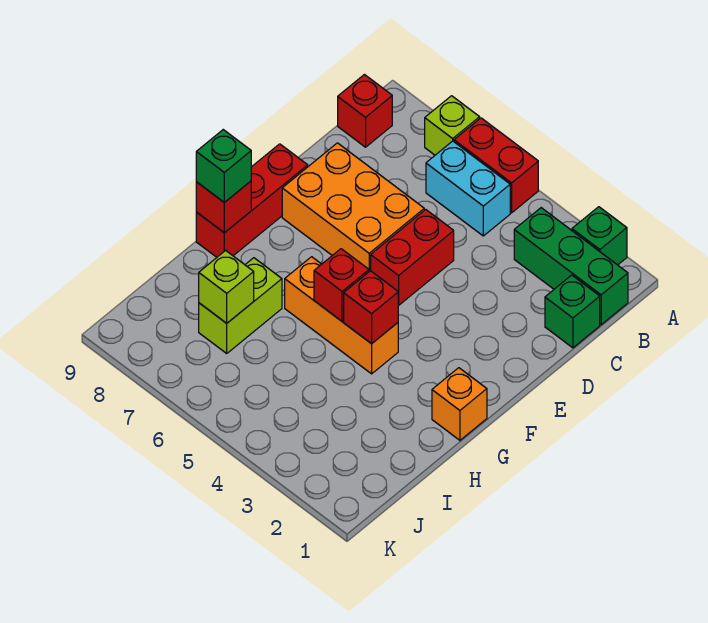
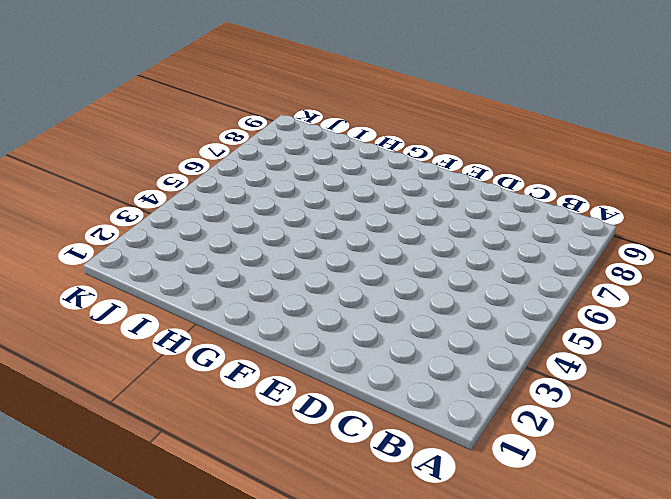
none -> green brick A2 level 1
none -> red brick A5:A6 level 1
none -> lime brick A7 level 1

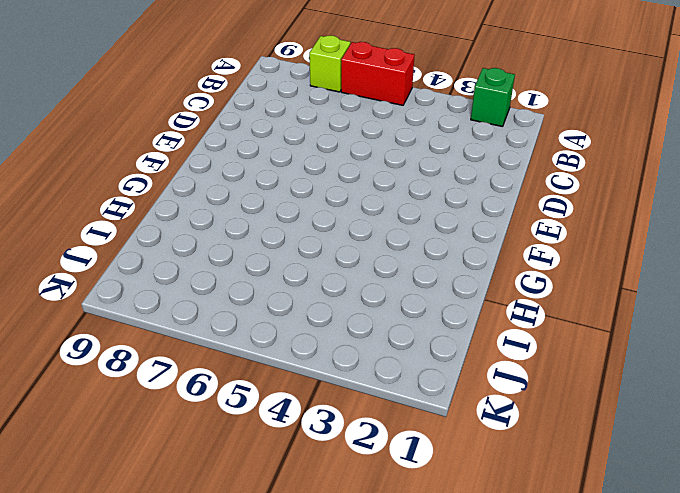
none -> green brick B1:B3 level 1
none -> cyan brick B5:B6 level 1
none -> red brick B9 level 1

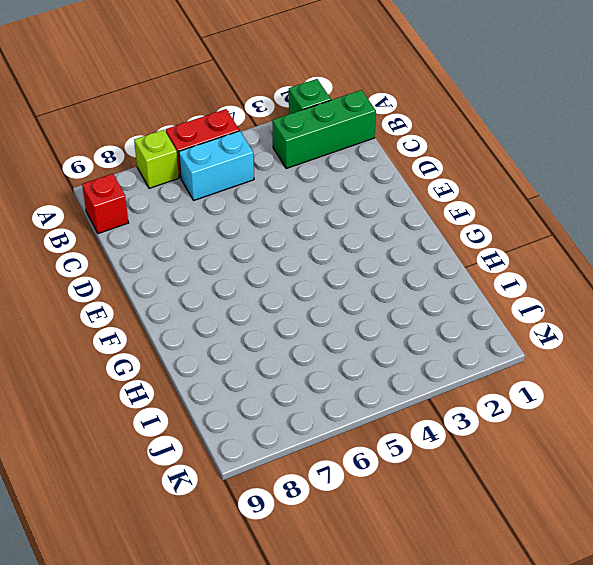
none -> green brick C1 level 1
none -> red brick D5:E5 level 1
none -> orange brick D6:E8 level 1

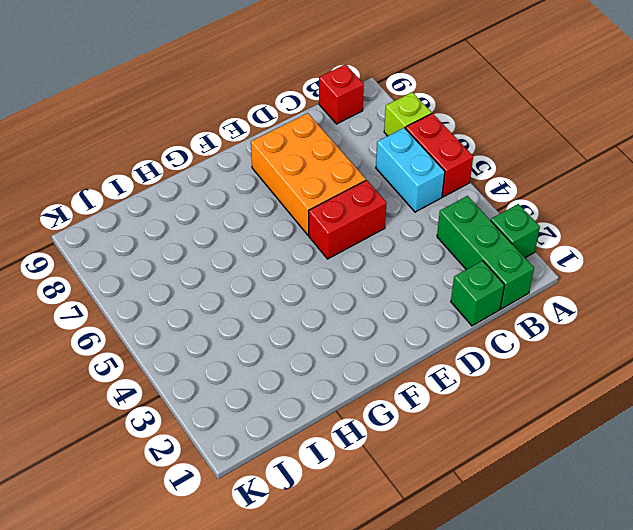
none -> red brick E9:G9 level 1
none -> orange brick G1 level 1
none -> orange brick G4:G6 level 1

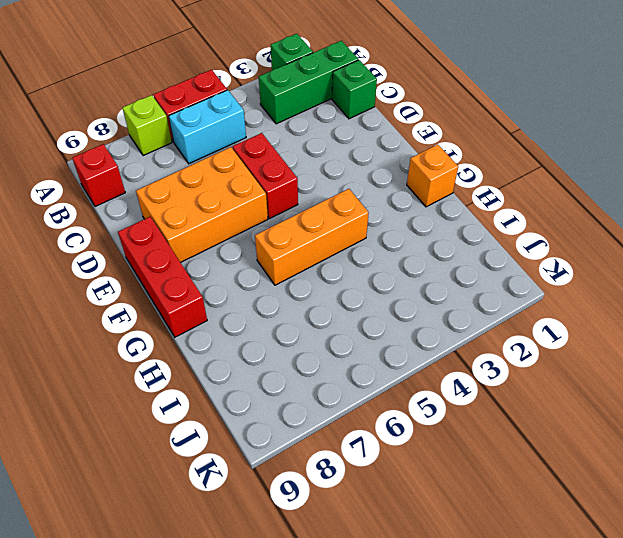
none -> lime brick H7:I7 level 1
none -> red brick G4 level 2
none -> red brick G5 level 2

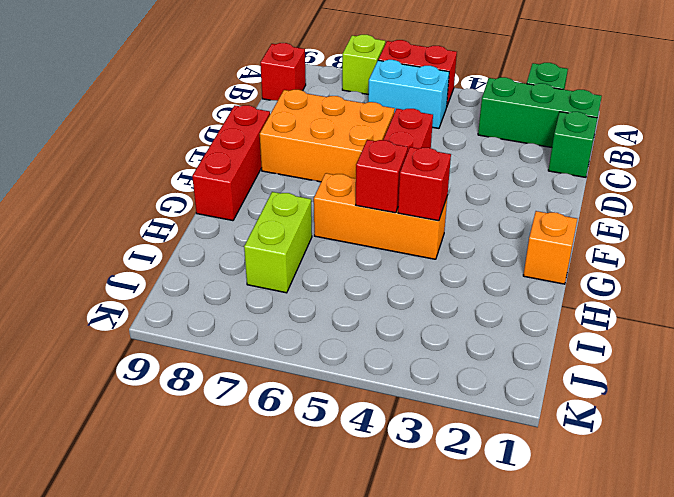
none -> red brick G9 level 2
none -> lime brick I7 level 2
none -> green brick G9 level 3

